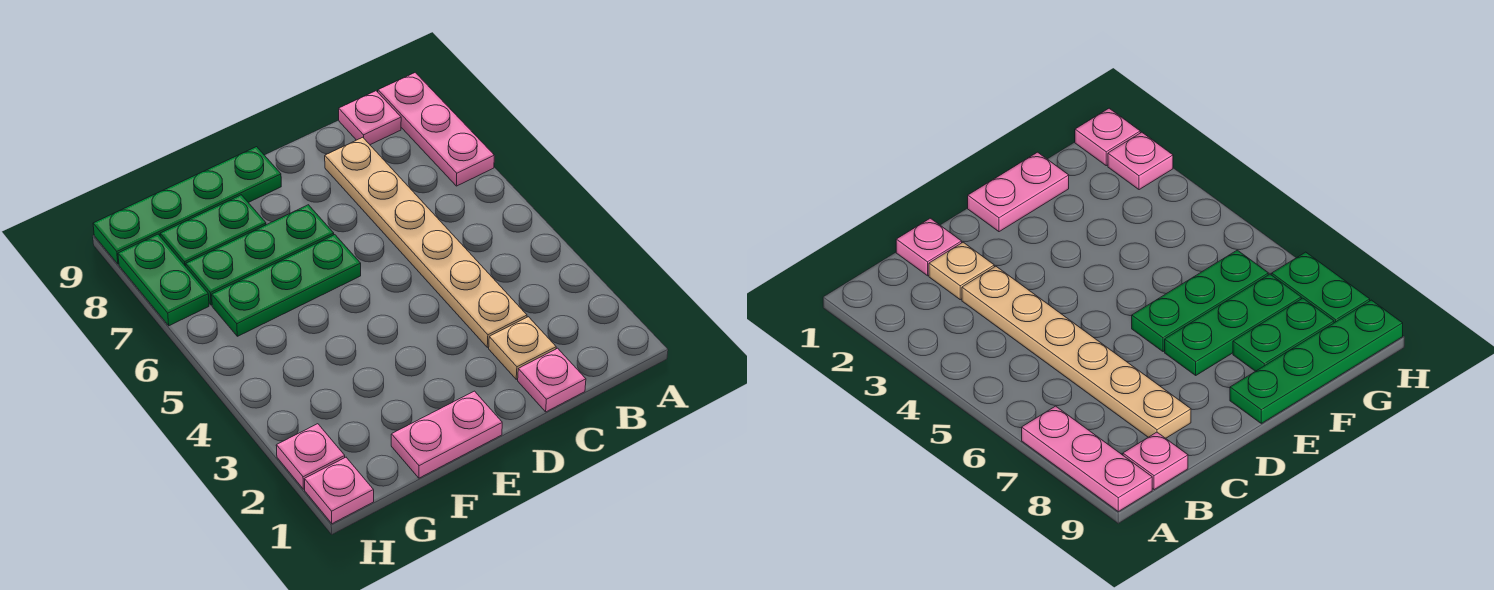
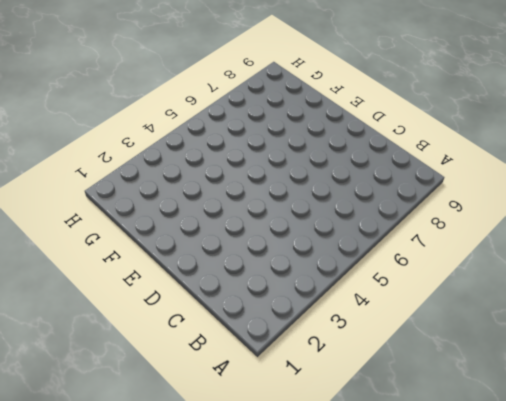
none -> pink plate A7:A9 level 1
none -> pink plate B9 level 1
none -> pink plate C1 level 1

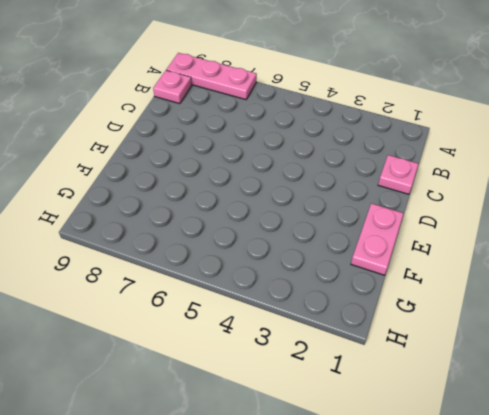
none -> tan plate C2 level 1
none -> tan plate C3:C8 level 1
none -> green plate E6:G6 level 1

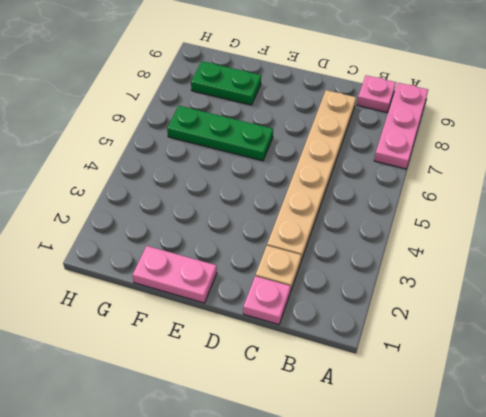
none -> green plate E7:G7 level 1
none -> green plate E9:H9 level 1
none -> pink plate H1 level 1

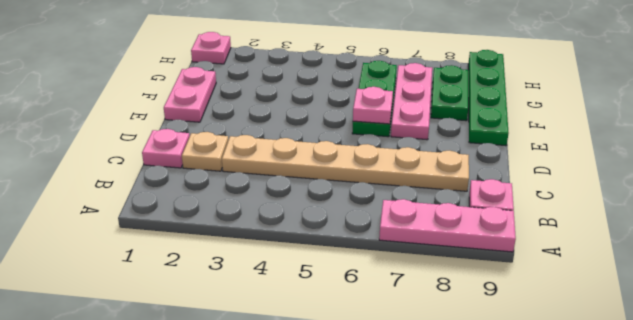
pink plate E6 level 2 -> pink plate H2 level 1
pink plate E7:G7 level 1 -> green plate E7:G7 level 1
none -> green plate H7:H8 level 1

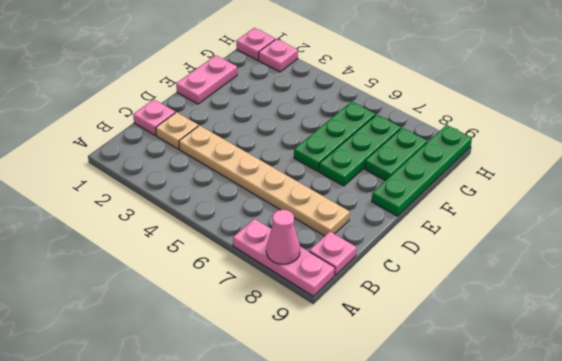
pink cone A8 level 2 -> none
none -> green plate H7:H8 level 1

